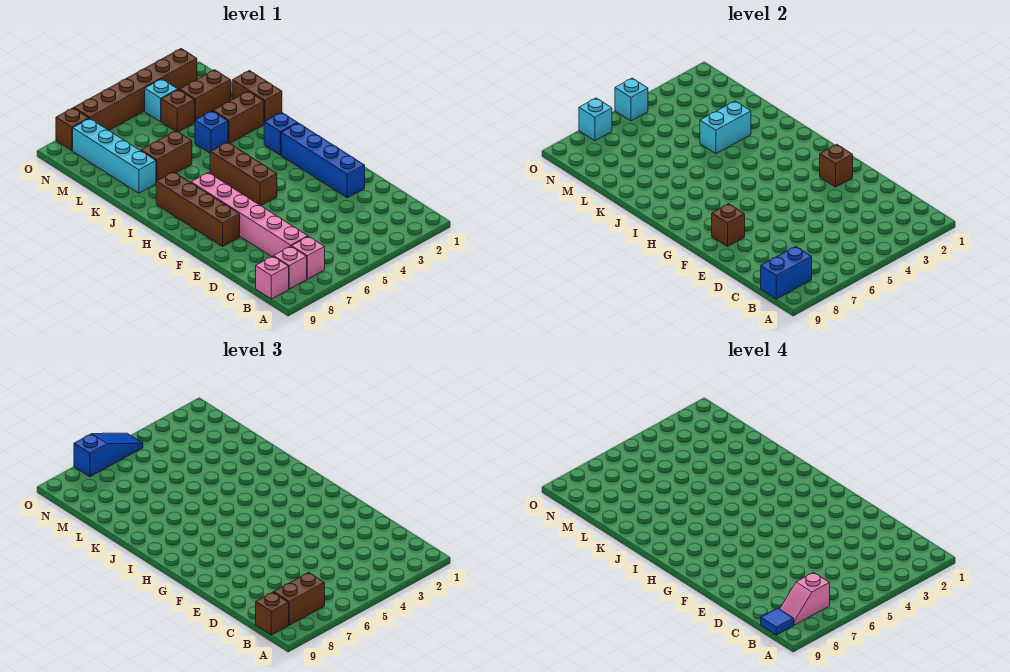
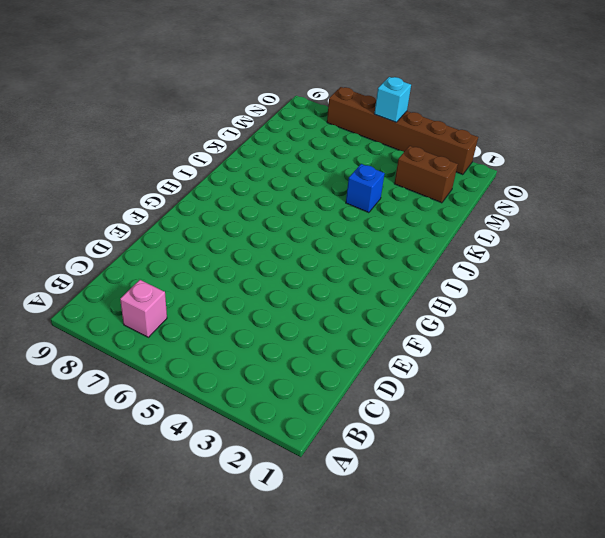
none -> pink brick B8 level 1
none -> pink brick B9 level 1
none -> pink brick C7:H7 level 1

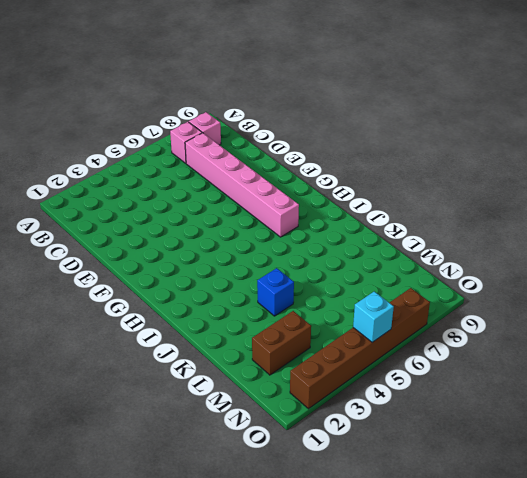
none -> pink brick B9 level 1
none -> blue brick E2:H2 level 1
none -> brown brick F8:I8 level 1

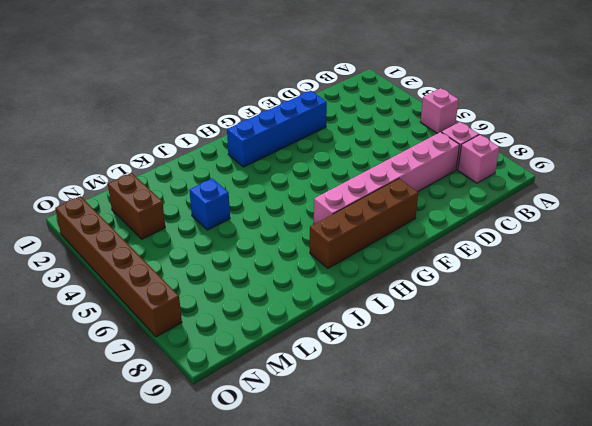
pink brick A5 level 1 -> pink brick B9 level 1
none -> brown brick G5:I5 level 1
none -> blue brick I2 level 1
none -> brown brick K1:L1 level 1

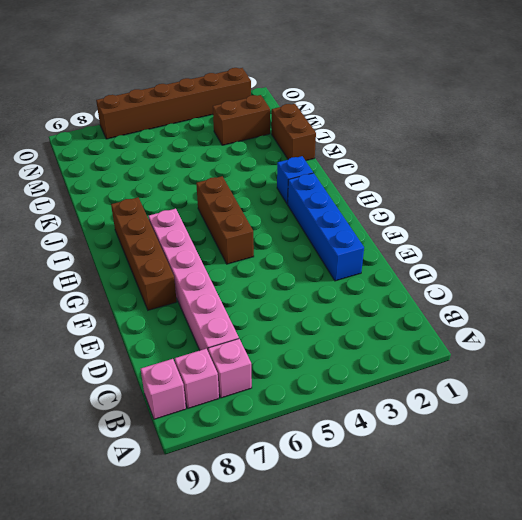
none -> brown brick K2:K3 level 1
none -> blue brick K4 level 1
none -> brown brick K6:K7 level 1

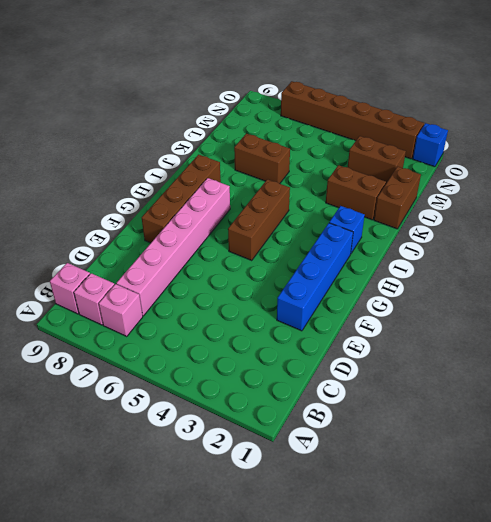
blue brick O1 level 1 -> blue brick K4 level 1
none -> cyan brick K8:N8 level 1
none -> brown brick M4 level 1
none -> cyan brick N4 level 1

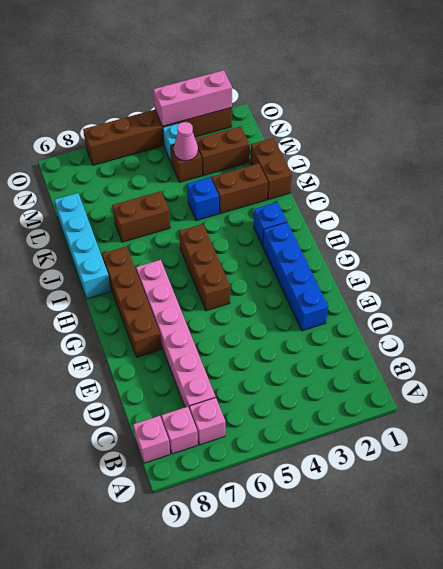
cyan brick I9:L9 level 1 -> cyan brick K8:N8 level 1
pink cone M4 level 2 -> none
pink brick O2:O4 level 2 -> none
none -> brown brick O8 level 1
none -> blue brick B8:B9 level 2
none -> brown brick F2 level 2

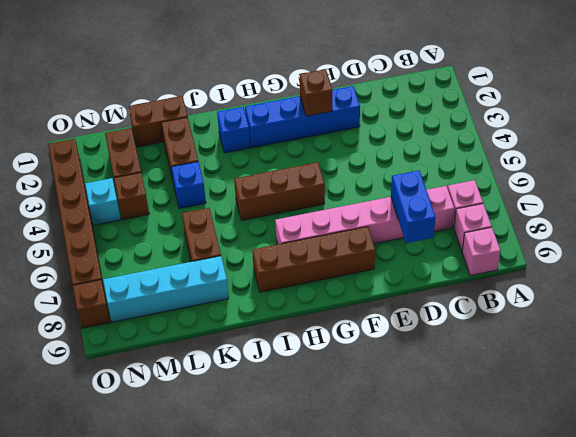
blue brick D7:D8 level 2 -> blue brick B8:B9 level 2
none -> brown brick F8 level 2
none -> cyan brick K3:K4 level 2
none -> cyan brick O5 level 2

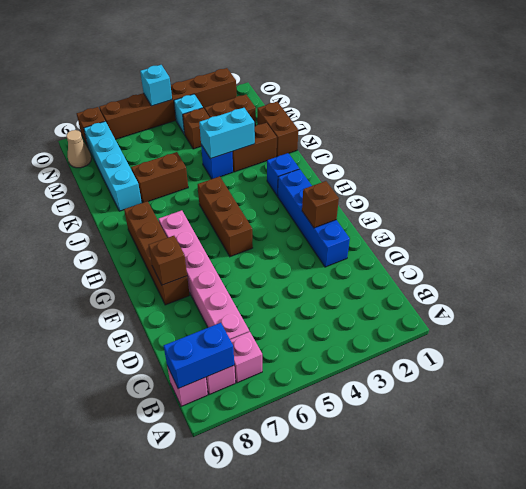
tan cone N9 level 1 -> none
none -> cyan brick O7 level 2
none -> brown brick B7:B8 level 3
none -> brown brick B9 level 3

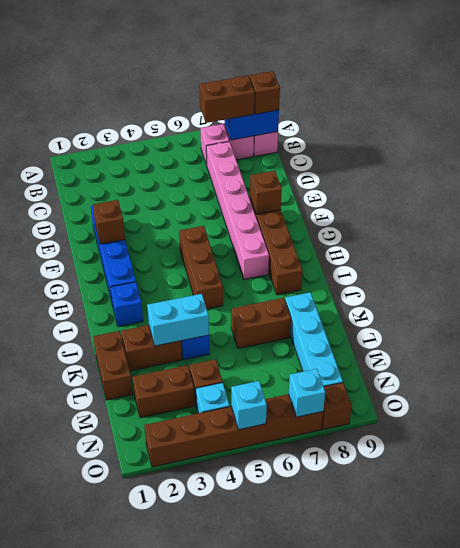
none -> blue slope O5:O7 level 3 top 7
none -> pink slope B7:B8 level 4 top 7
none -> blue tile B9 level 4

